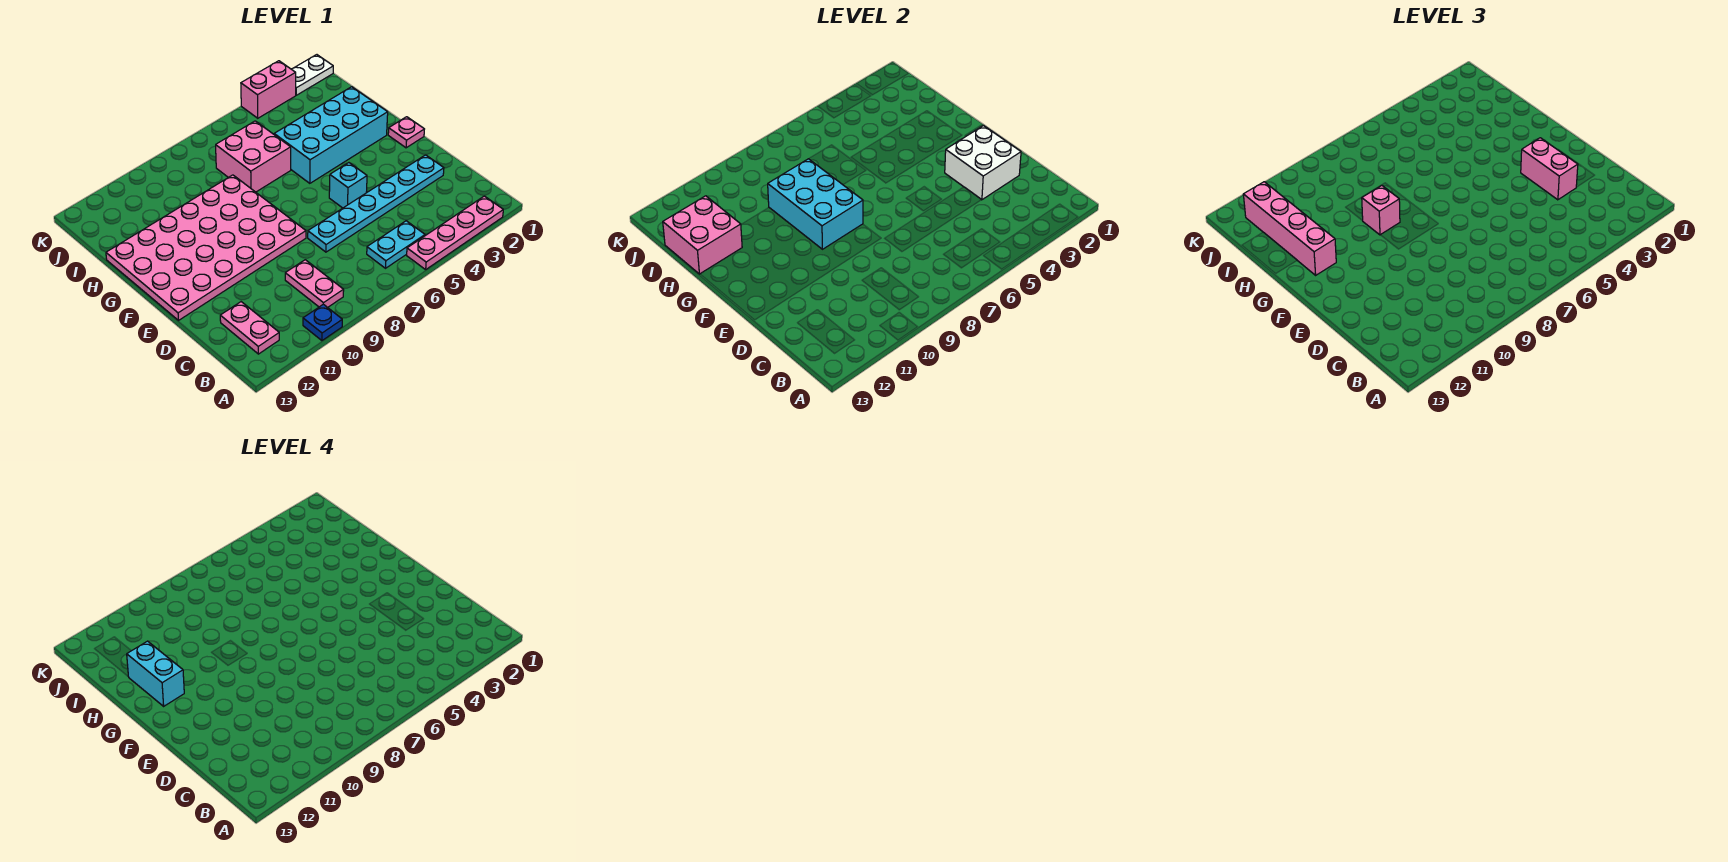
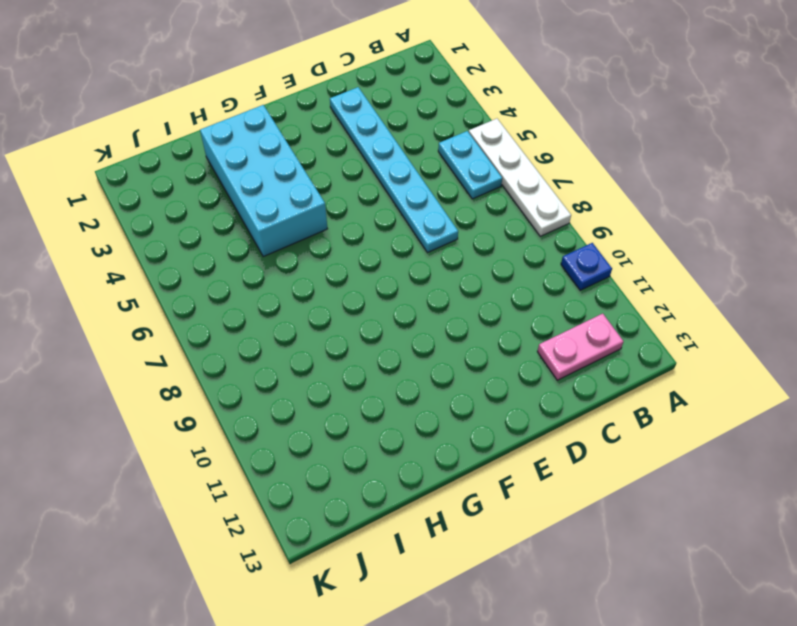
white plate A5:A8 level 1 -> pink plate A2:A5 level 1
none -> pink plate B9:C9 level 1
none -> cyan brick E5 level 1
none -> pink plate E8:H13 level 1

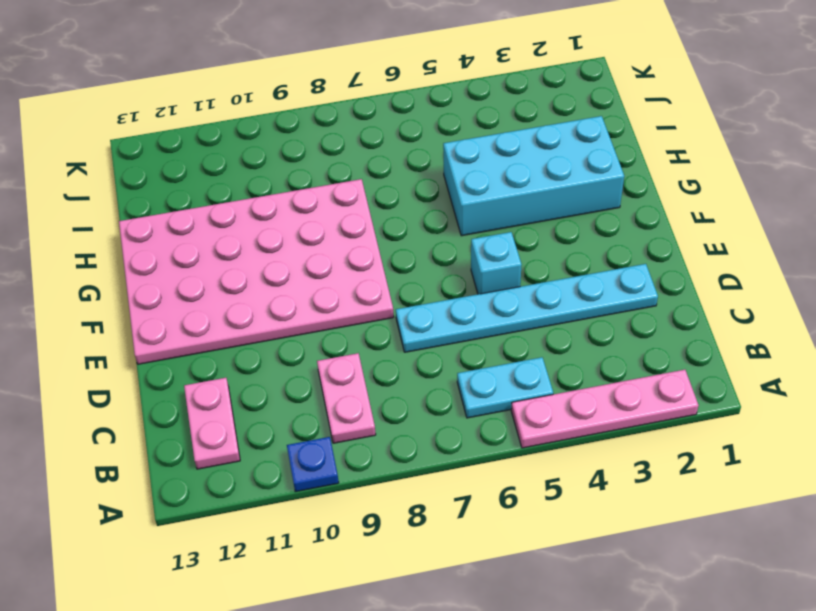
none -> pink plate F1 level 1
none -> pink brick H6:I7 level 1
none -> white plate K1:K2 level 1

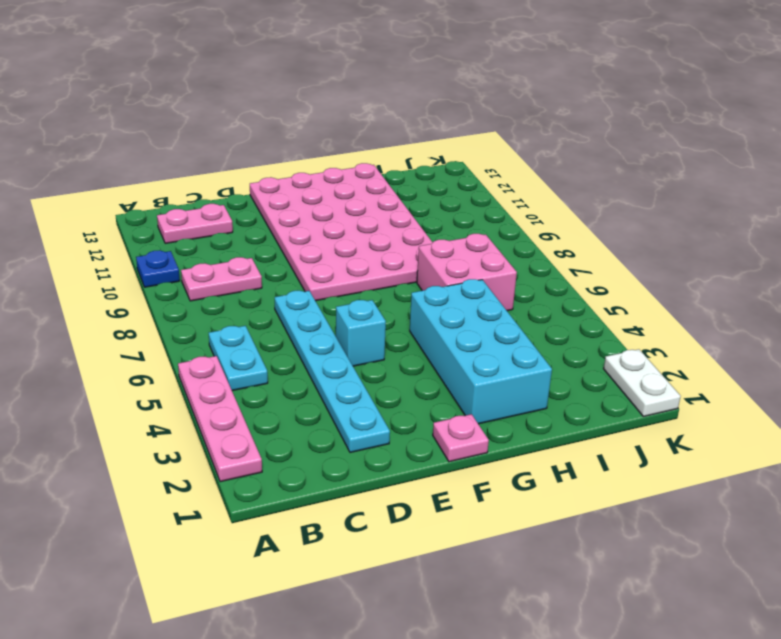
none -> pink brick K3:K4 level 1
none -> white brick D2:E3 level 2
none -> cyan brick F8:H9 level 2

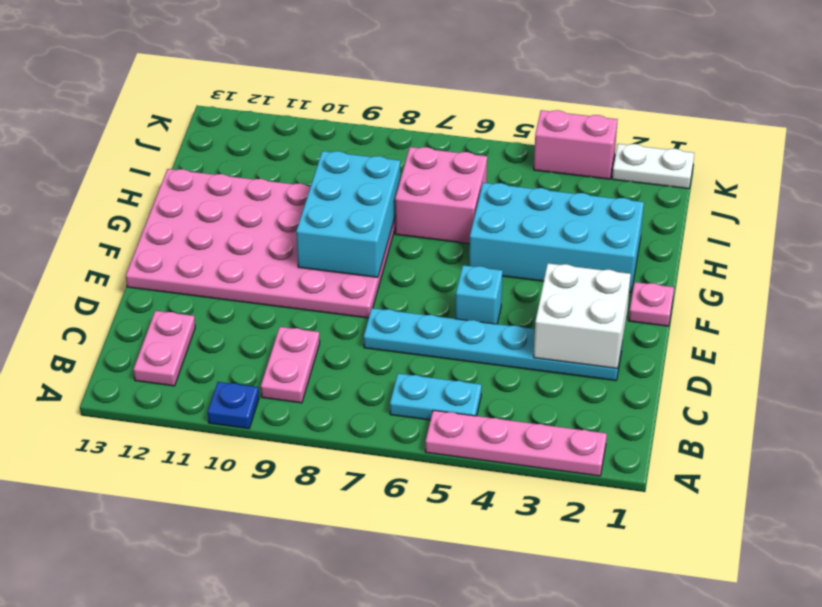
none -> pink brick H12:I13 level 2
none -> pink brick D3:E3 level 3
none -> pink brick G9 level 3

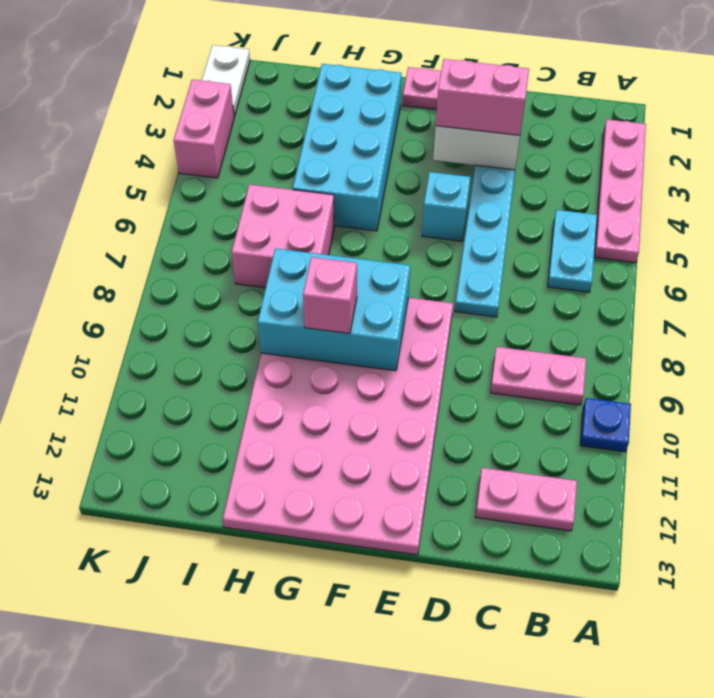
none -> pink brick H12:I13 level 2
none -> pink brick G12:J12 level 3
none -> cyan brick G12:H12 level 4

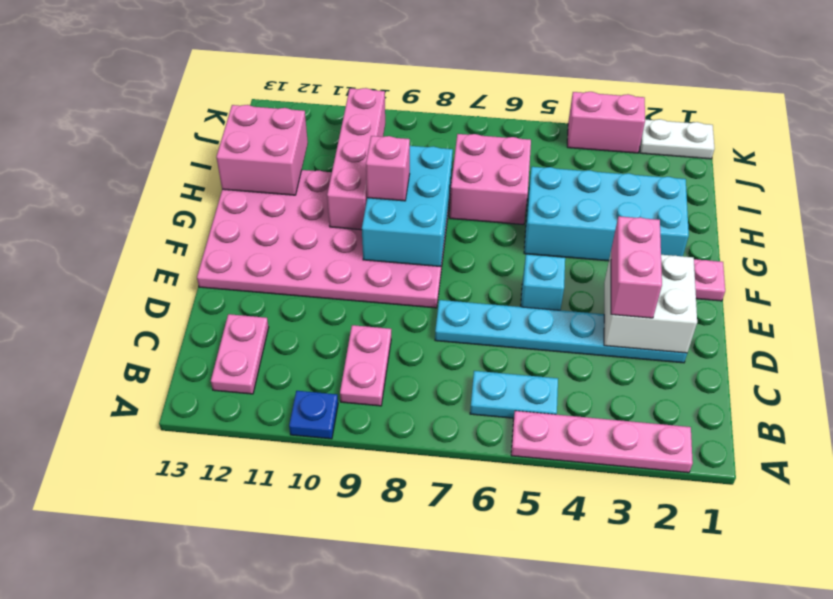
pink brick G10:J10 level 2 -> pink brick G12:J12 level 3
none -> cyan brick G12:H12 level 4

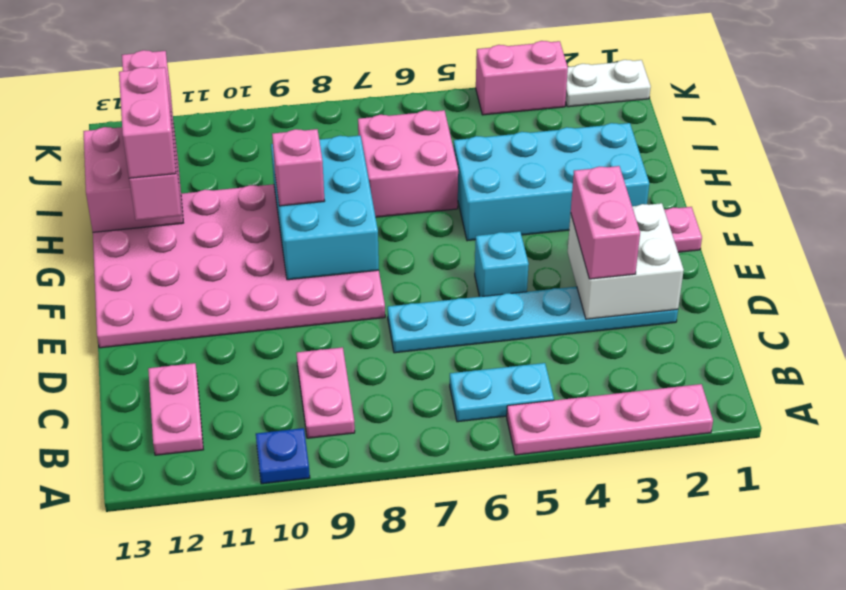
pink brick G12:H12 level 4 -> cyan brick G12:H12 level 4

